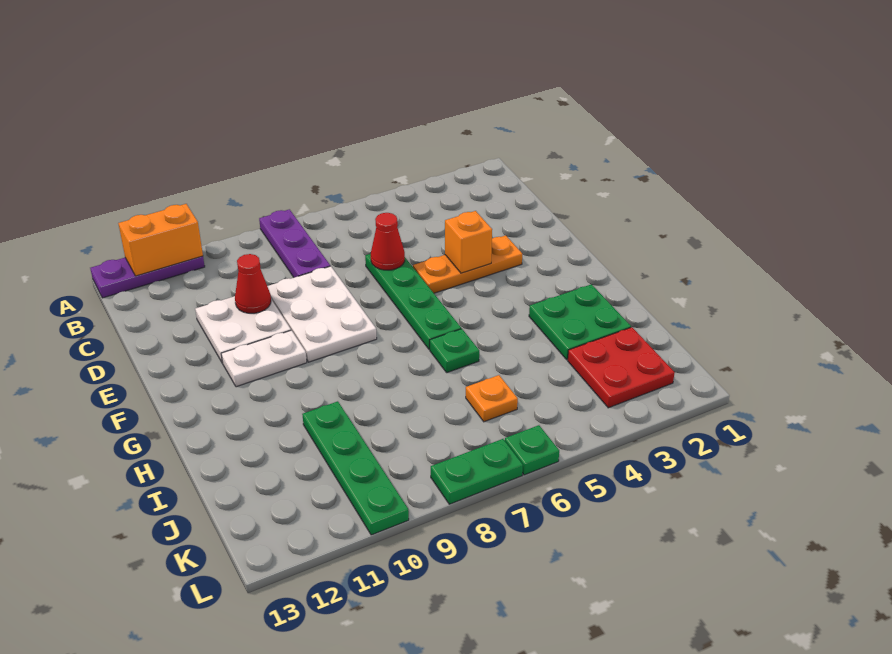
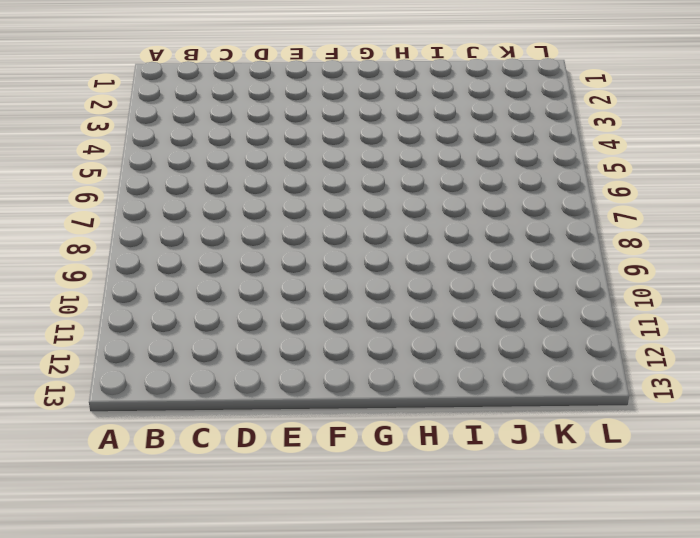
none -> purple plate A8:C8 level 1
none -> purple plate A11:A13 level 1
none -> green plate D6:G6 level 1

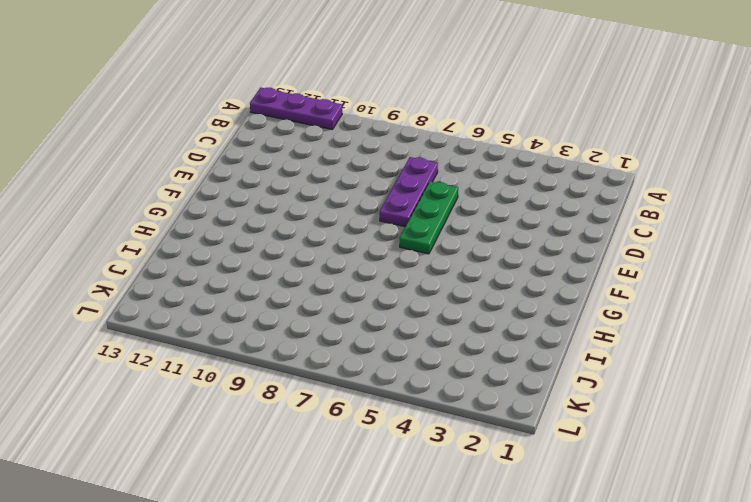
purple plate C7:E7 level 1 -> purple plate A8:C8 level 1
green plate D6:F6 level 1 -> green plate D6:G6 level 1
none -> white plate D8:F9 level 1
none -> white plate D10:E11 level 1
none -> orange plate E3:E5 level 1

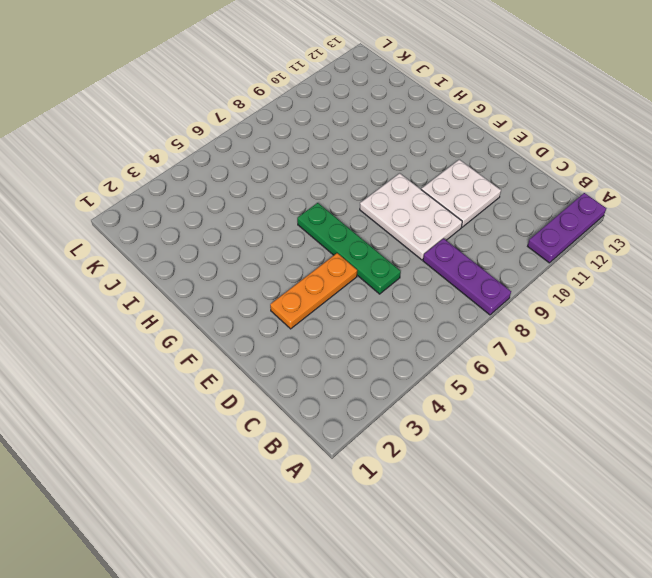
none -> white plate F10:F11 level 1
none -> green plate H2:I3 level 1
none -> green plate H6 level 1

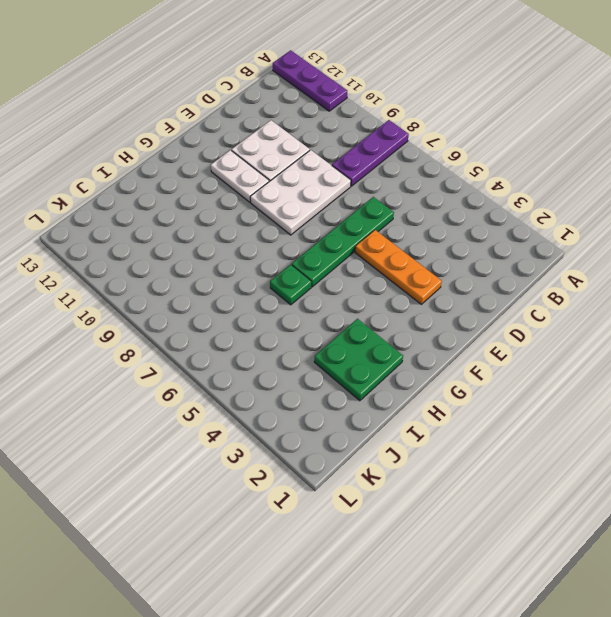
none -> green plate I10:L10 level 1
none -> red plate J2:K3 level 1
none -> orange plate J6 level 1

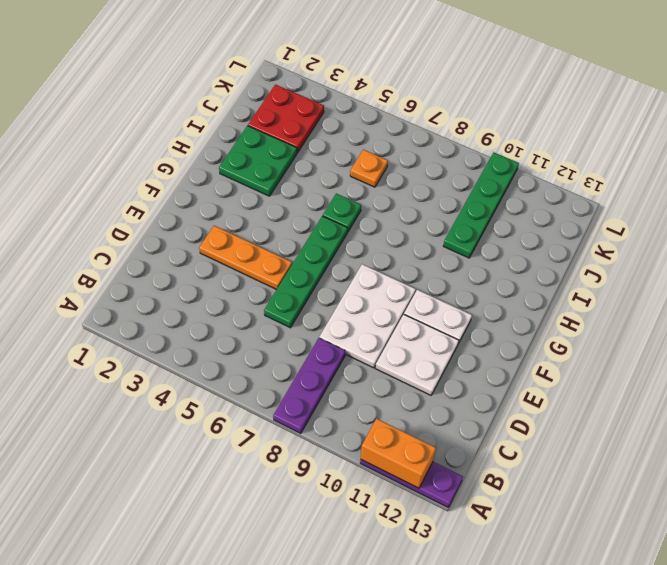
none -> green plate L6 level 1
none -> green plate L7:L8 level 1
none -> red cone D6 level 2

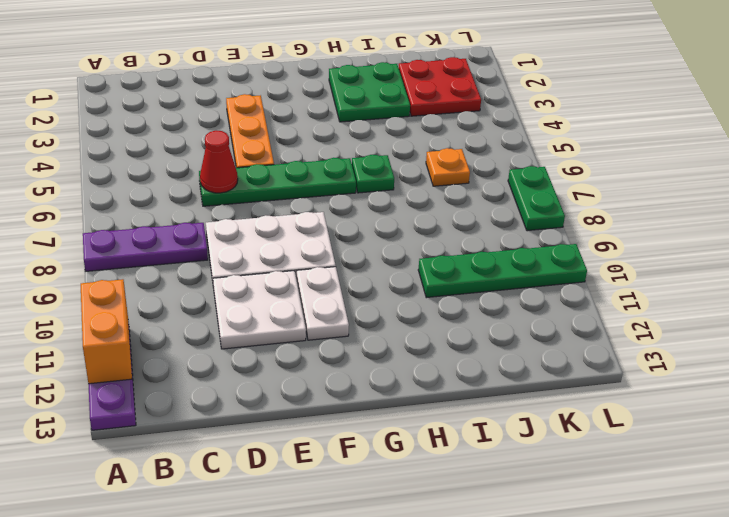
none -> green plate L6 level 1
none -> red cone D10 level 2
none -> orange brick E4 level 2

